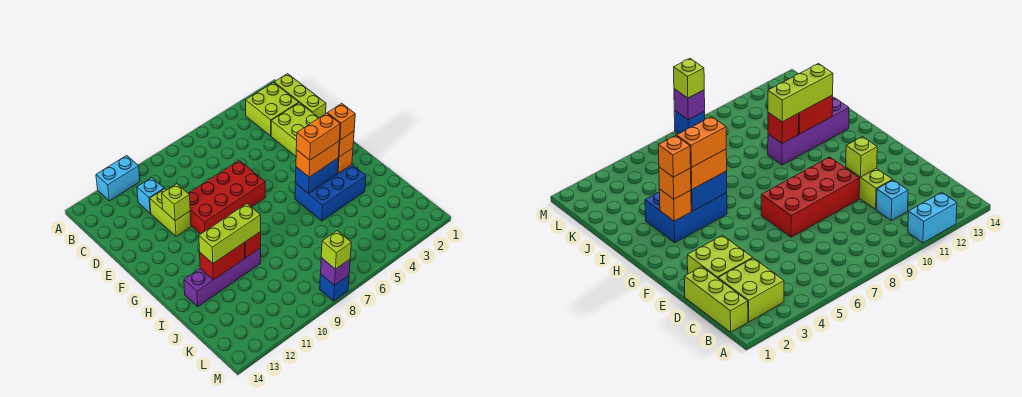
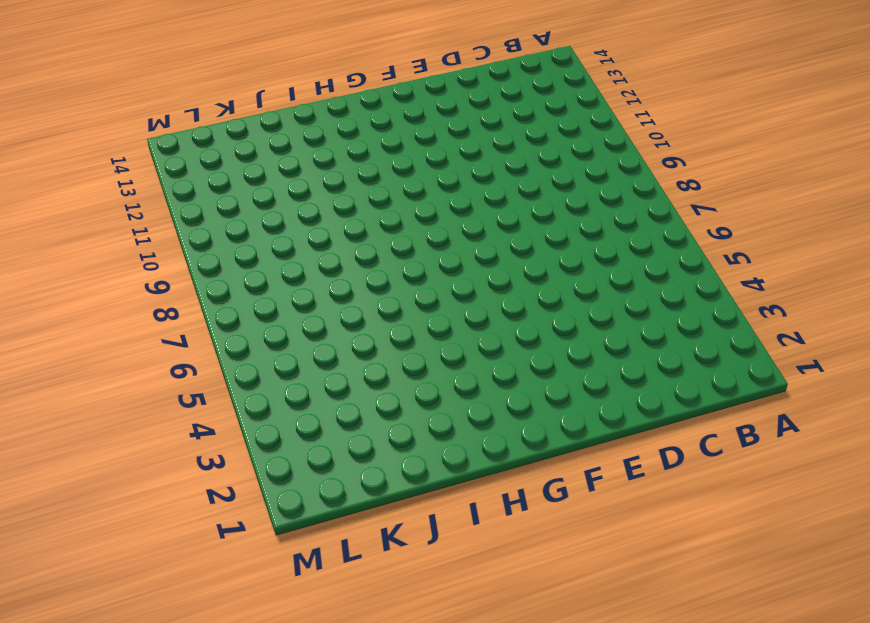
none -> cyan brick A11:A12 level 1
none -> lime brick B1:D1 level 1
none -> lime brick B2:C3 level 1

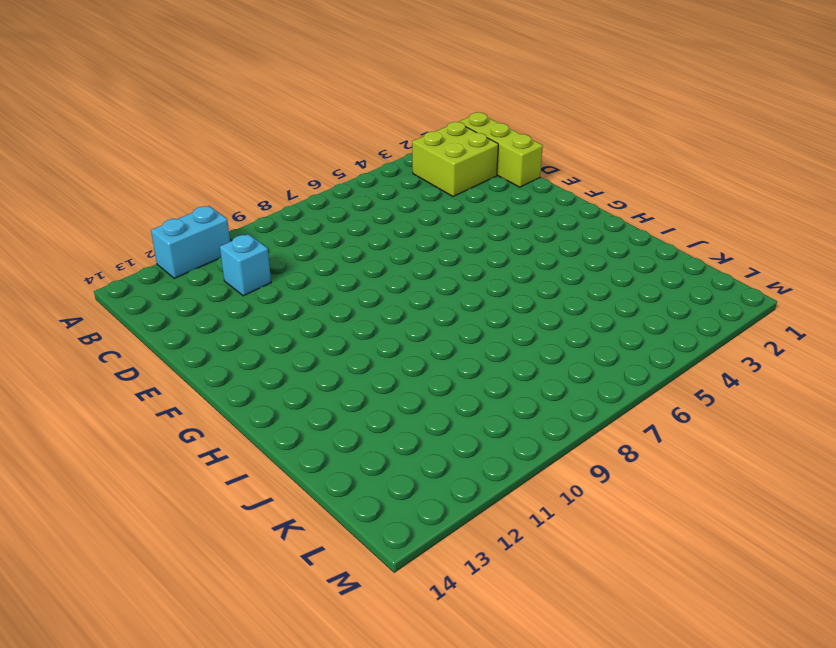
none -> lime brick D2:E3 level 1
none -> lime brick D11:E11 level 1
none -> red brick E7:F10 level 1

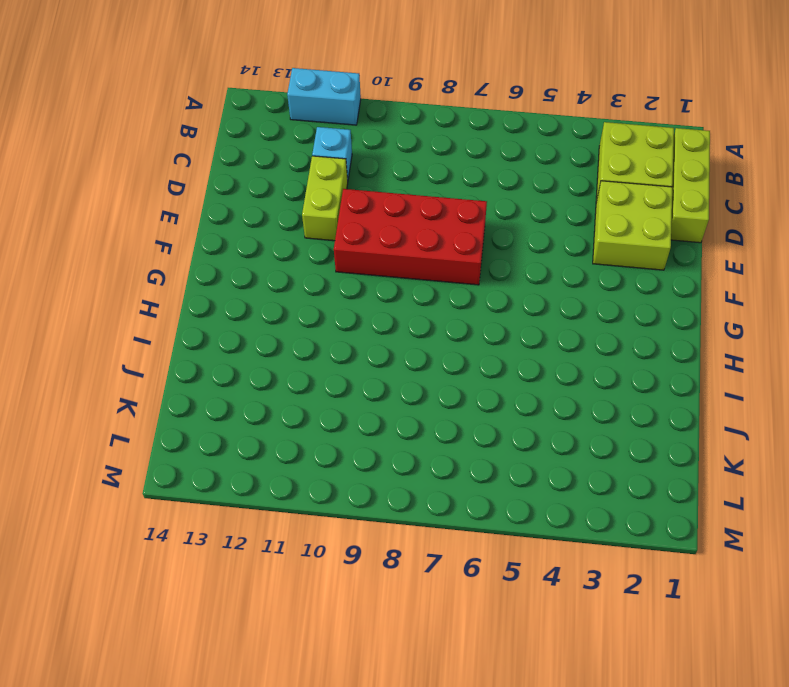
none -> blue brick H3:I5 level 1
none -> purple brick I10:I13 level 1
none -> blue brick M8 level 1

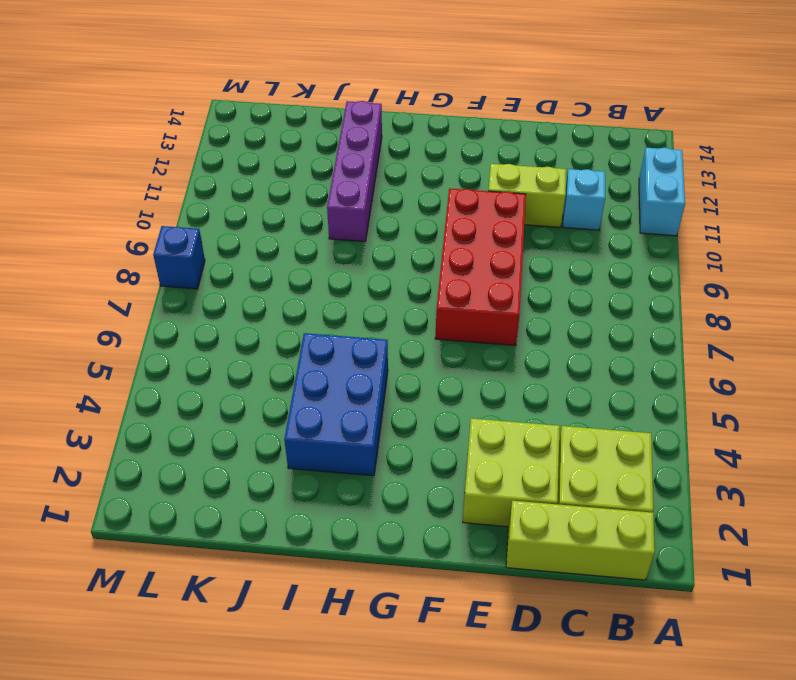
none -> lime brick E11 level 2
none -> orange brick H3 level 2
none -> blue brick H4:H5 level 2

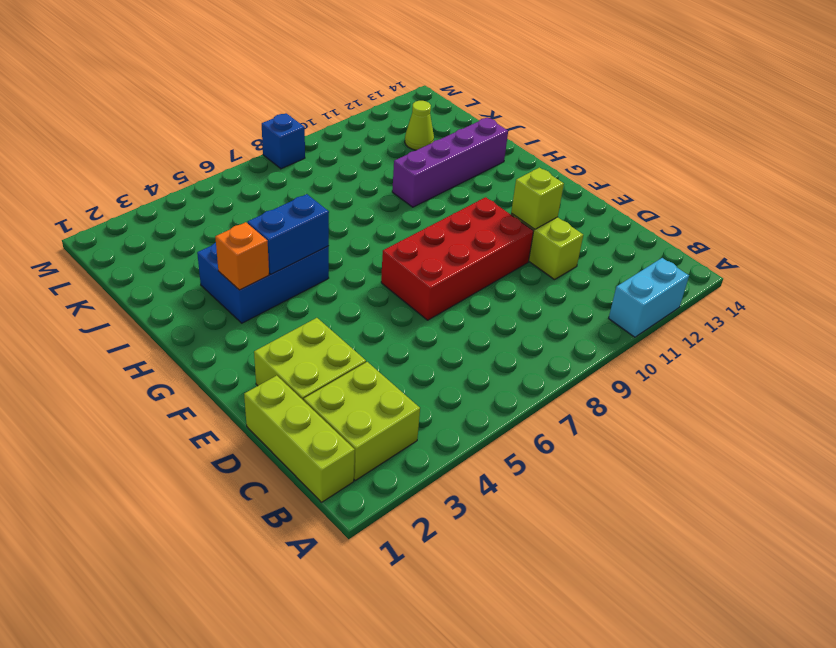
lime cone K12 level 1 -> none
none -> cyan brick C11 level 1
none -> red brick I10 level 2
none -> red brick I11:I12 level 2

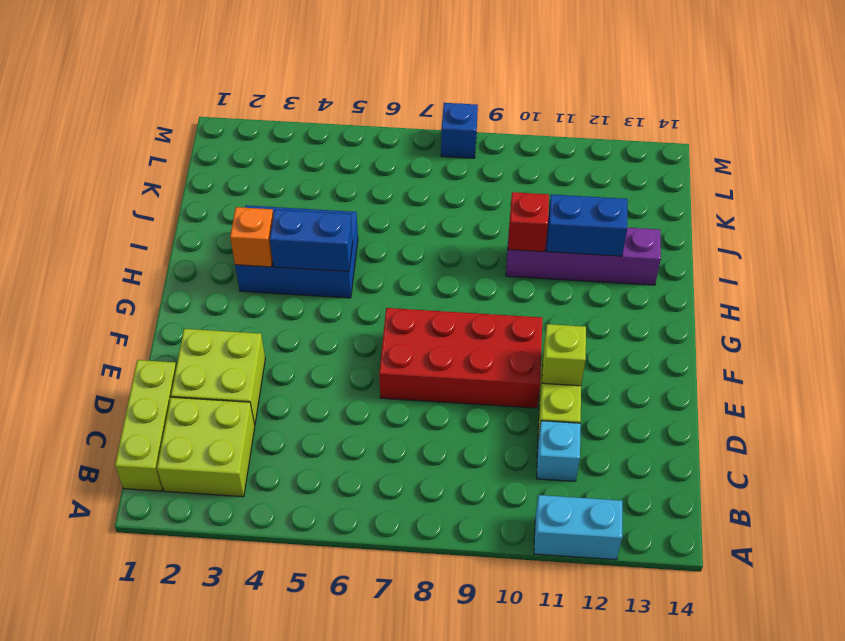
blue brick I11:I12 level 2 -> red brick I11:I12 level 2
none -> purple brick M8 level 2
none -> orange brick H3 level 3
none -> orange brick H4:H5 level 3

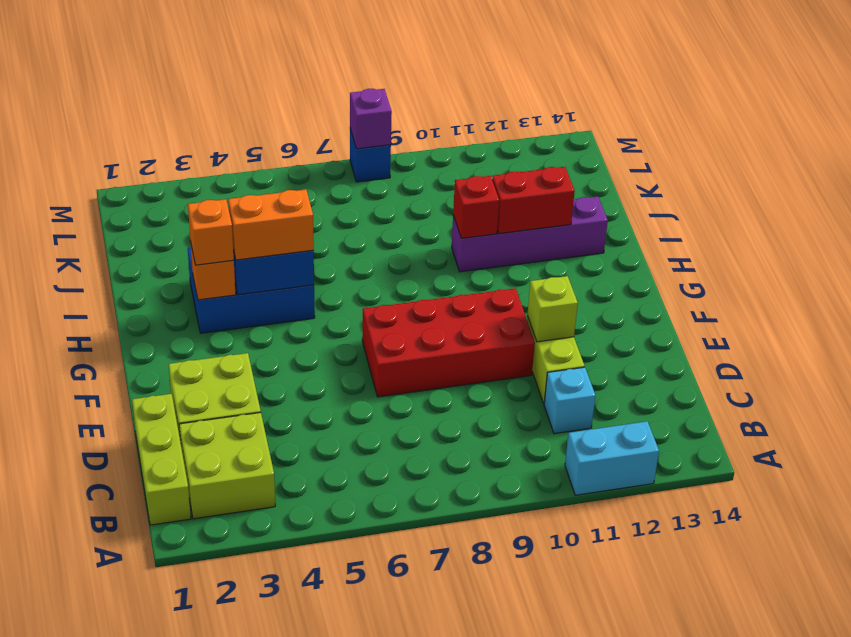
none -> lime brick I10:I12 level 3
none -> lime brick M8 level 3
none -> orange brick H3 level 4

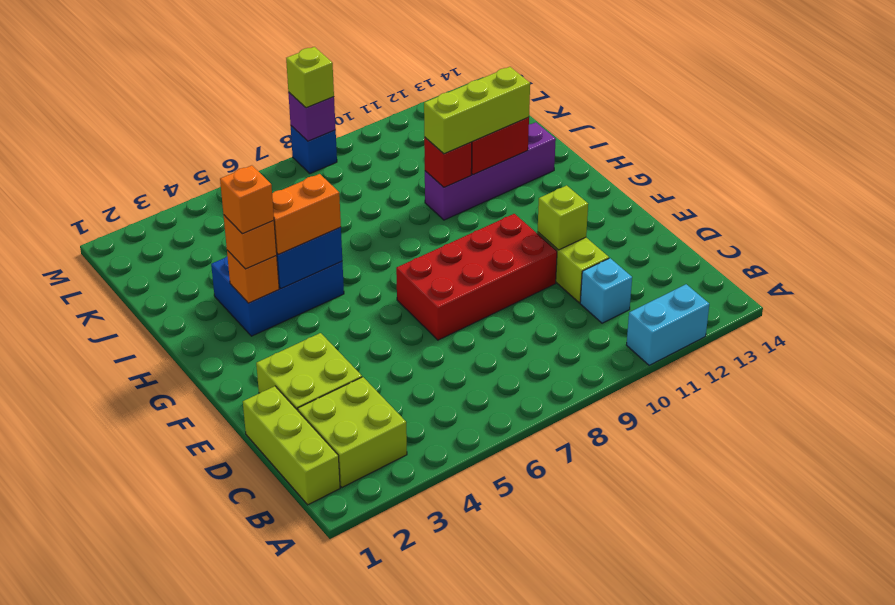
none -> orange brick H4:H5 level 4

